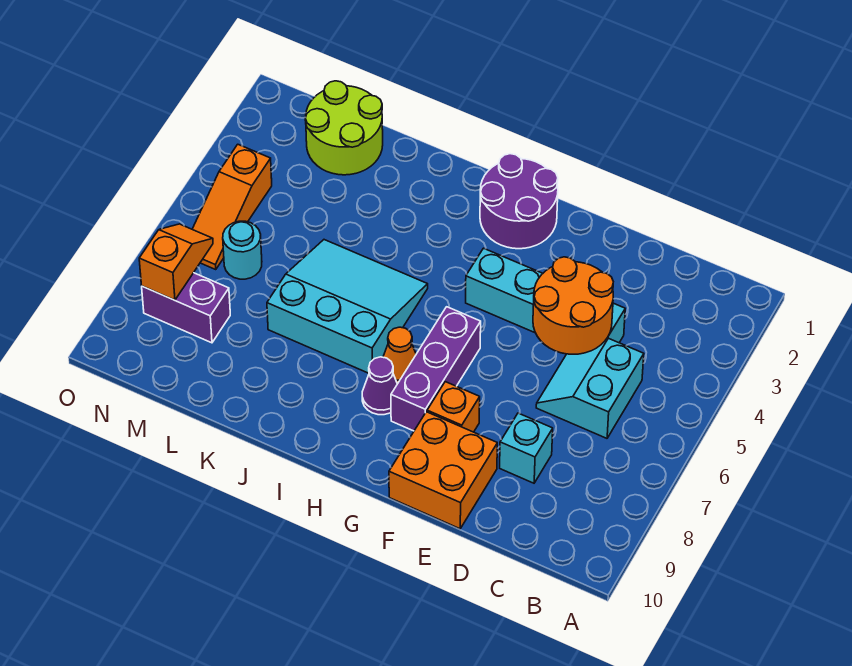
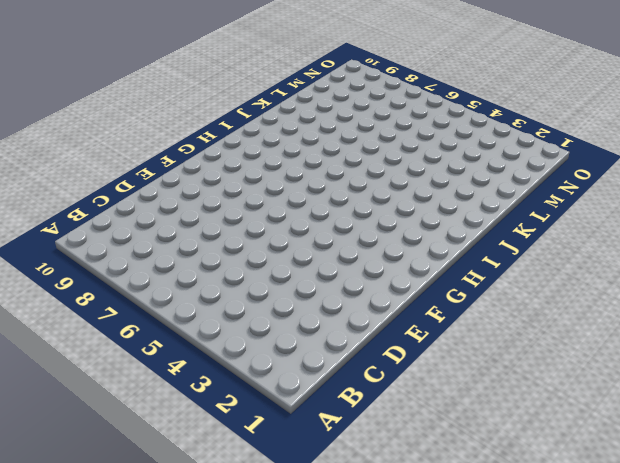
none -> cyan slope C5:D6 level 1 top C
none -> cyan brick D4:G4 level 1
none -> cyan brick D8 level 1

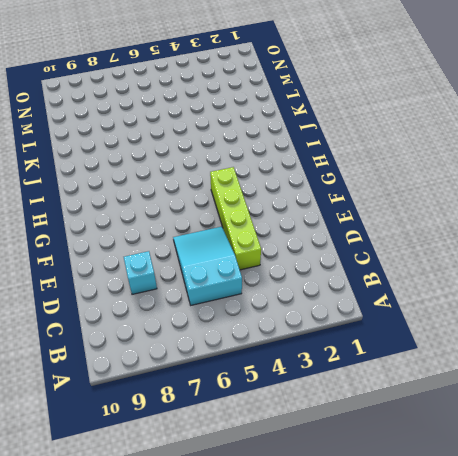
cyan slope C5:E6 level 1 top C -> cyan slope C5:D6 level 1 top C
lime brick D4:G4 level 1 -> cyan brick D4:G4 level 1
none -> orange brick E9:F10 level 1
none -> orange brick F8 level 1
none -> purple round brick G1:H2 level 1

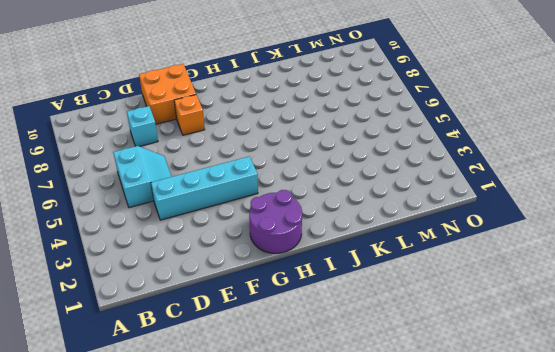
none -> purple brick G6:G8 level 1
none -> orange cone H7 level 1
none -> purple cone H8 level 1

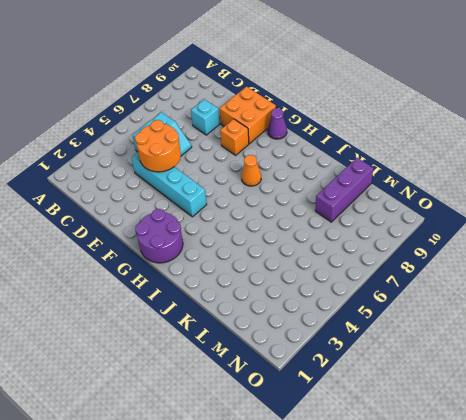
purple cone G10 level 1 -> purple cone H8 level 1
purple brick L8:L10 level 1 -> purple brick G6:G8 level 1
none -> cyan slope I5:K7 level 1 top 7
none -> lime round brick L1:M2 level 1
none -> cyan round brick M6 level 1

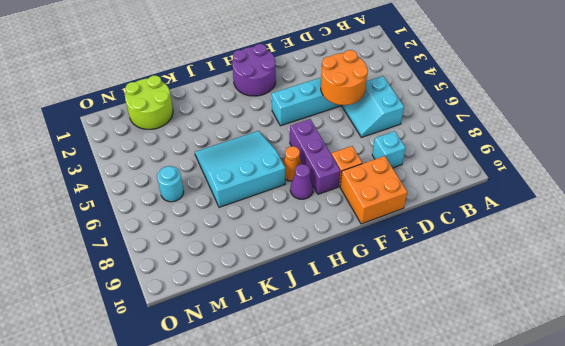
none -> purple brick M8:N8 level 1
none -> orange slope N4:N6 level 1 top 4
none -> orange slope N7:N8 level 2 top 8

